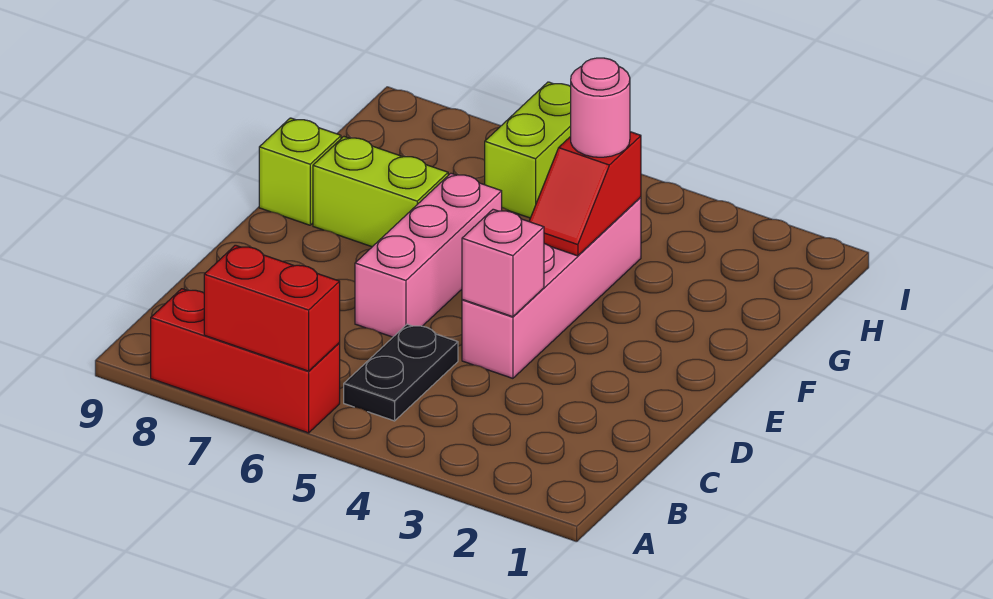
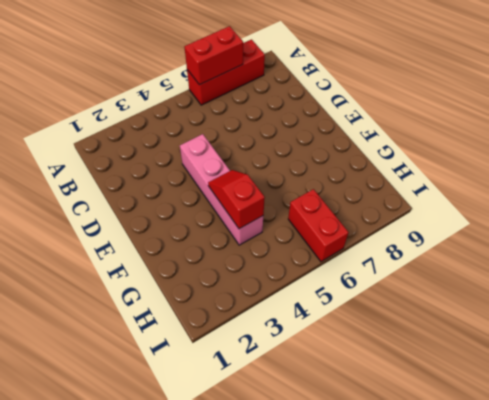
red brick H6:I6 level 1 -> lime brick H6:I6 level 1
none -> black plate B5:C5 level 1
none -> pink brick D6:F6 level 1

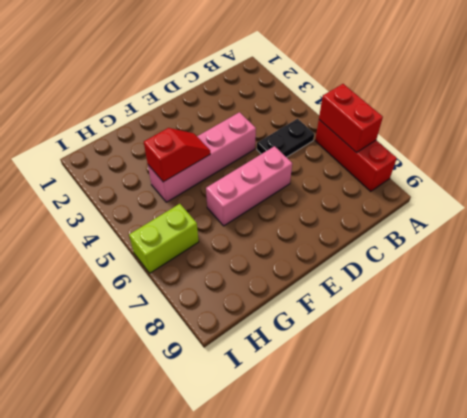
none -> lime brick F7:F8 level 1
none -> lime brick F9 level 1

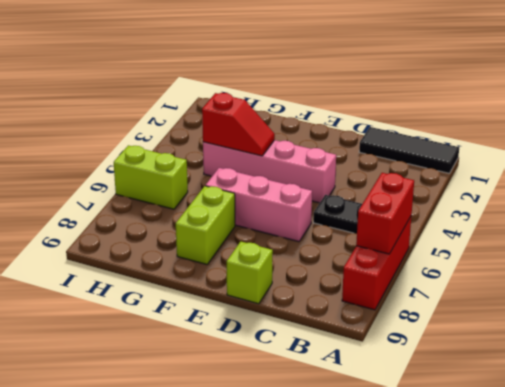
black tile A1:C1 level 1 -> none
lime brick D9 level 1 -> lime brick F9 level 1
none -> pink brick D4 level 2
none -> pink round brick G4 level 3

